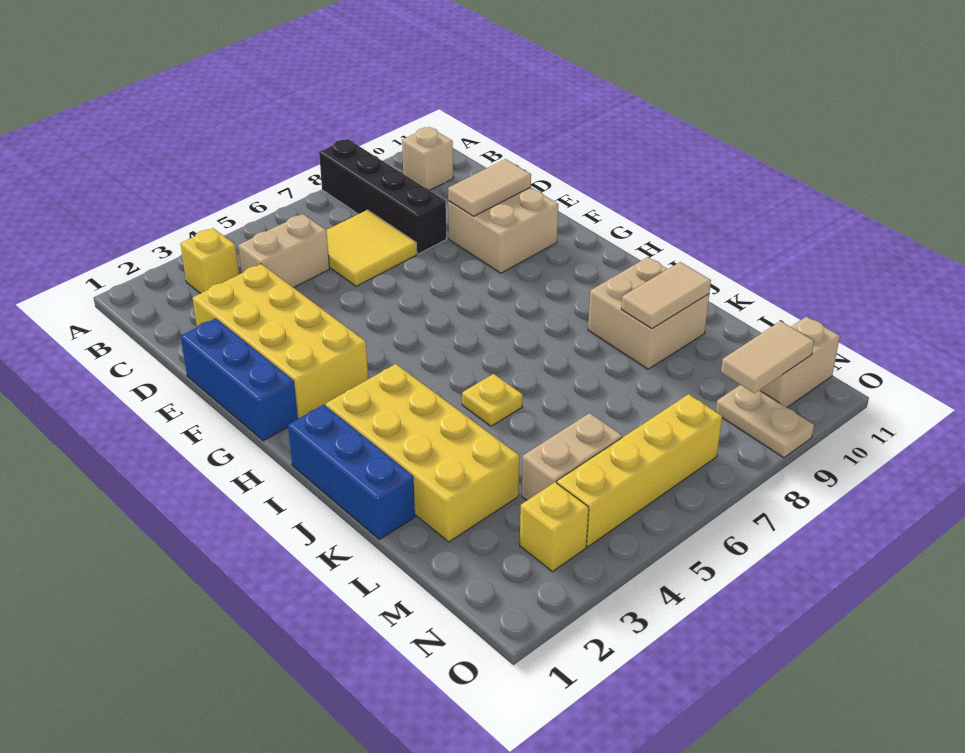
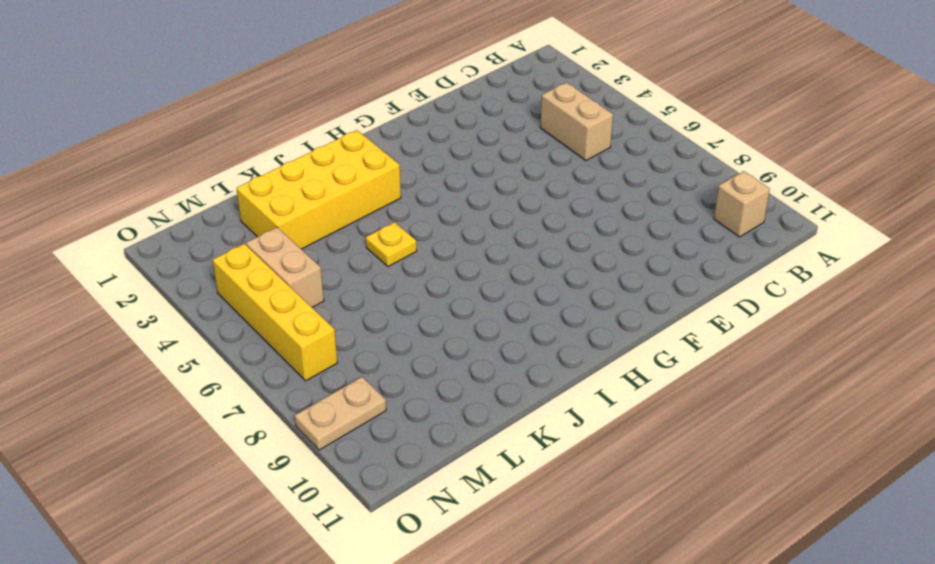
none -> black brick A8:D8 level 1
none -> yellow brick B3 level 1
none -> yellow tile C6:D7 level 1

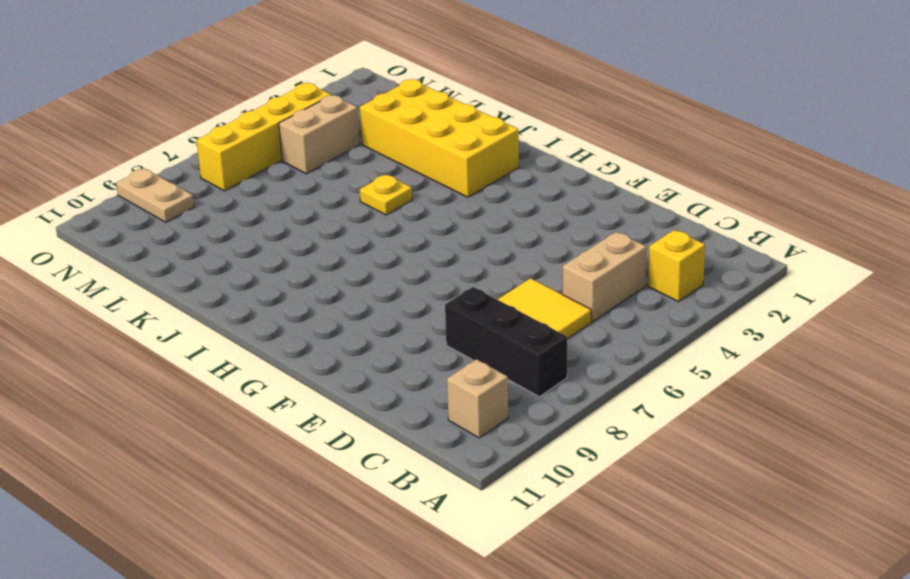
black brick B8:D8 level 1 -> black brick A8:D8 level 1
none -> yellow brick D2:G3 level 1
none -> blue brick E1:G1 level 1
none -> tan brick E9:F10 level 1

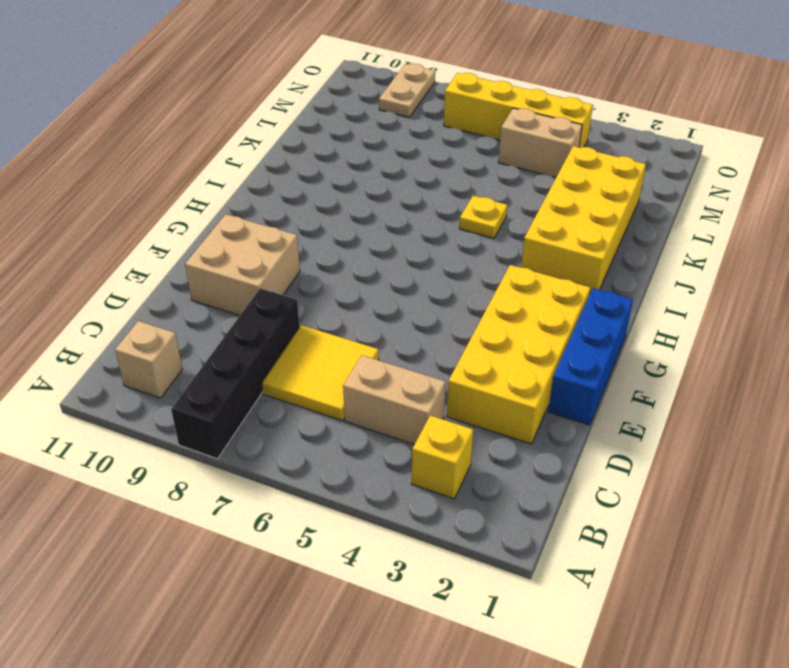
none -> blue brick I1:K1 level 1
none -> tan brick J9:K10 level 1
none -> yellow brick N3 level 1

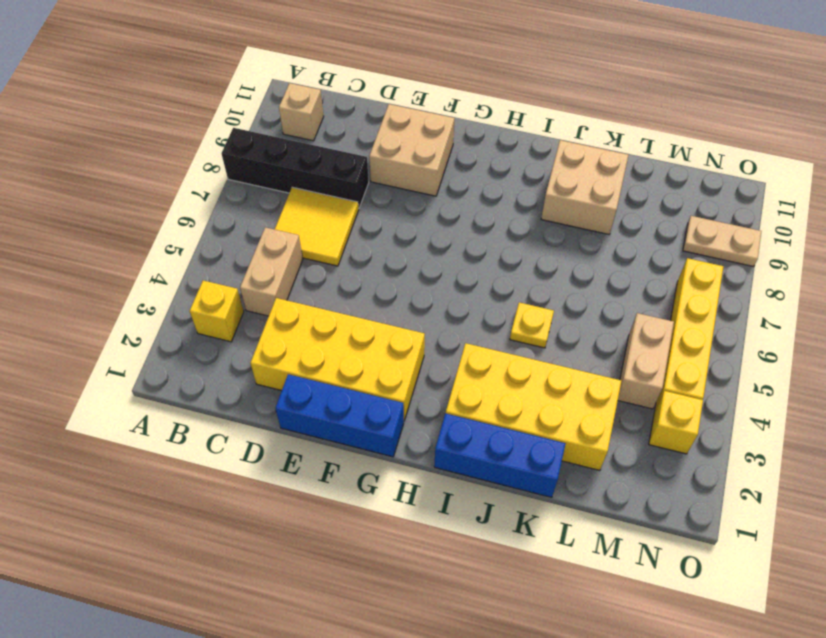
none -> tan brick N10:N11 level 1
none -> tan tile E9:E10 level 2
none -> tan tile K9:K10 level 2

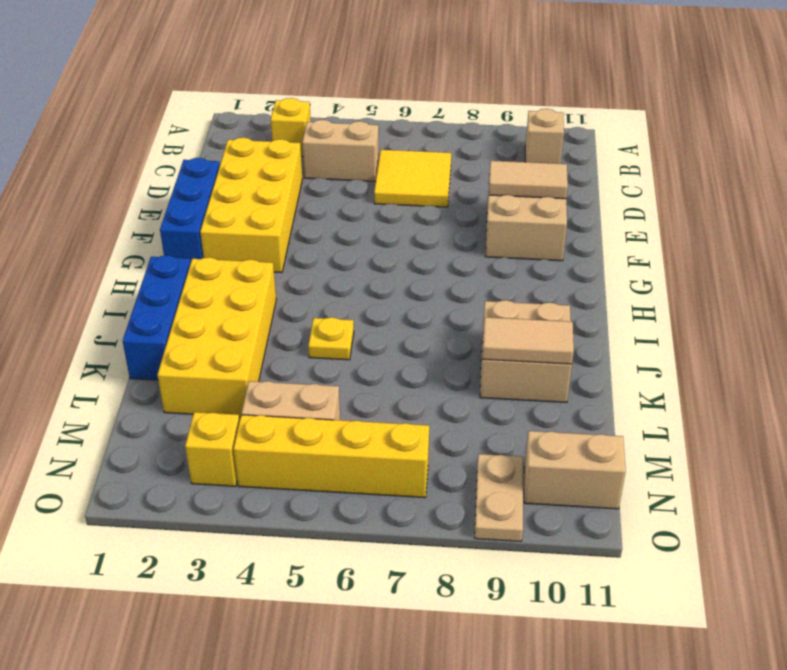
none -> black brick A8:D8 level 1
none -> tan tile N9:N10 level 2

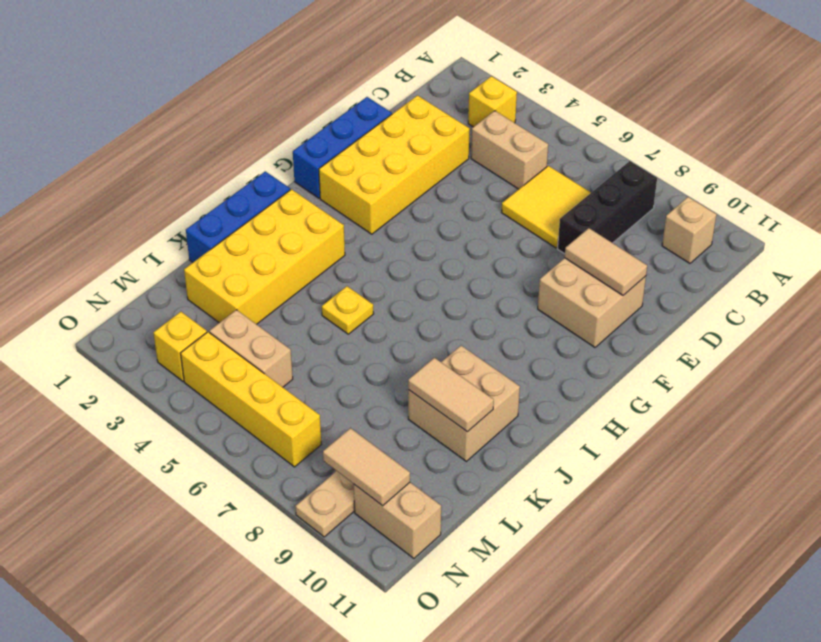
black brick B8:D8 level 1 -> black brick A8:D8 level 1

